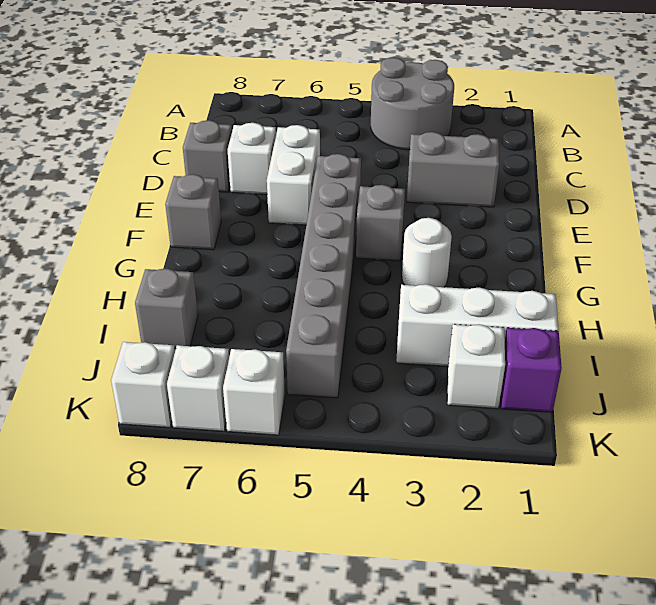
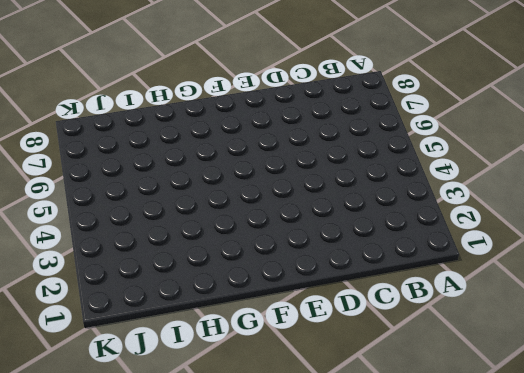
none -> grey round brick A3:B4 level 1
none -> grey brick D2:D3 level 1
none -> white brick D6:E6 level 1

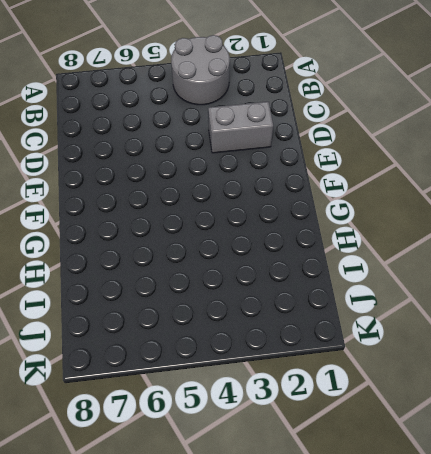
none -> white brick D6:E6 level 1
none -> white brick D7 level 1
none -> grey brick D8 level 1

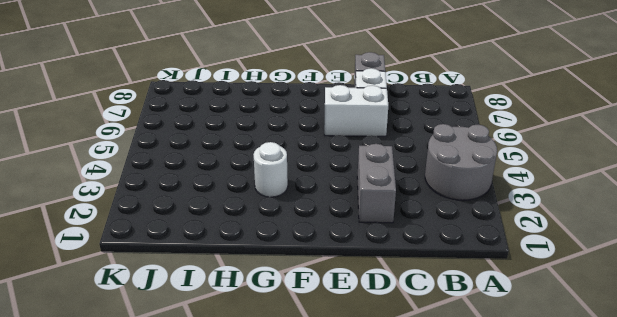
none -> grey brick E5:J5 level 1
none -> grey brick F4 level 1
none -> grey brick F8 level 1

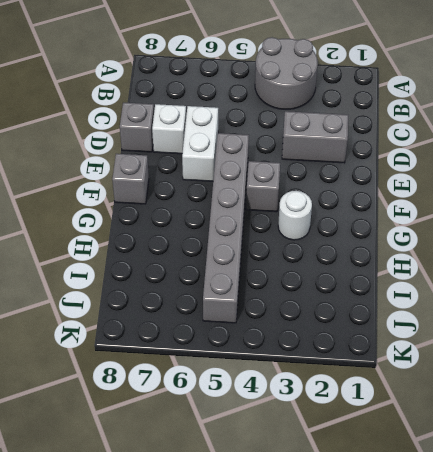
none -> white brick I1:I3 level 1
none -> grey brick I8 level 1
none -> purple brick J1 level 1

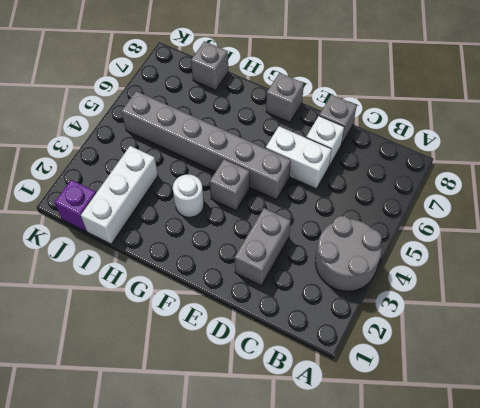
none -> white brick J2 level 1
none -> white brick K6 level 1
none -> white brick K7 level 1

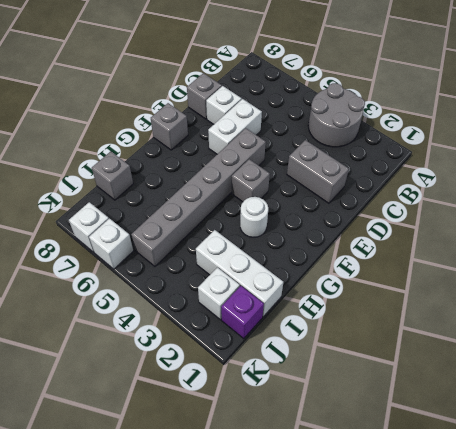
none -> white brick K8 level 1

